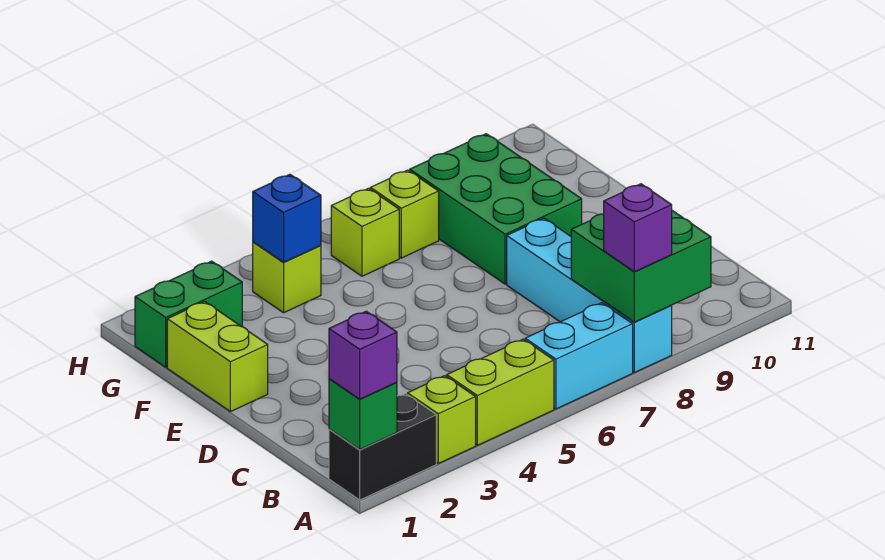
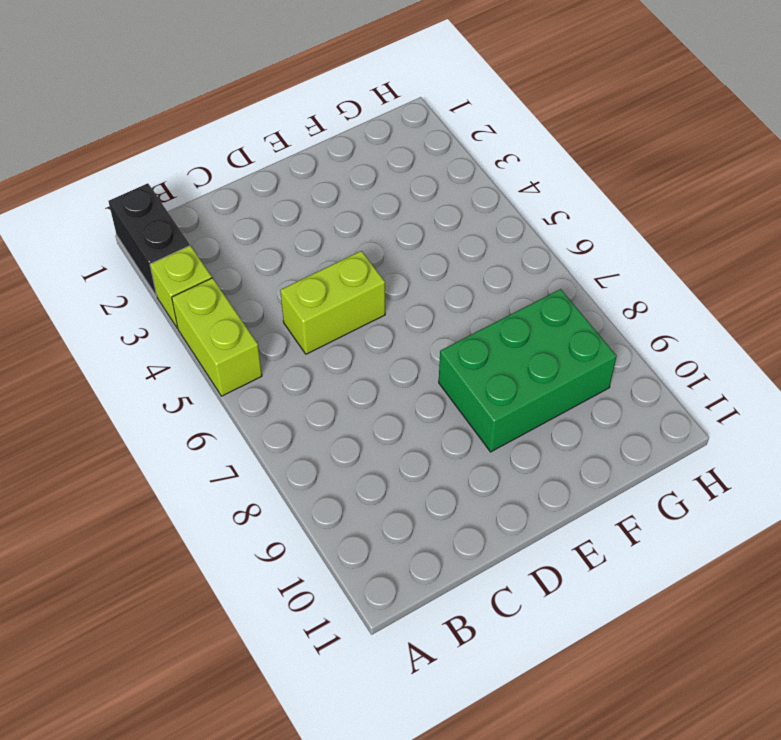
lime brick C5:D5 level 1 -> lime brick E1:F1 level 1
none -> cyan brick A6:A7 level 1
none -> cyan brick A8:D8 level 1
none -> green brick G1:G2 level 1

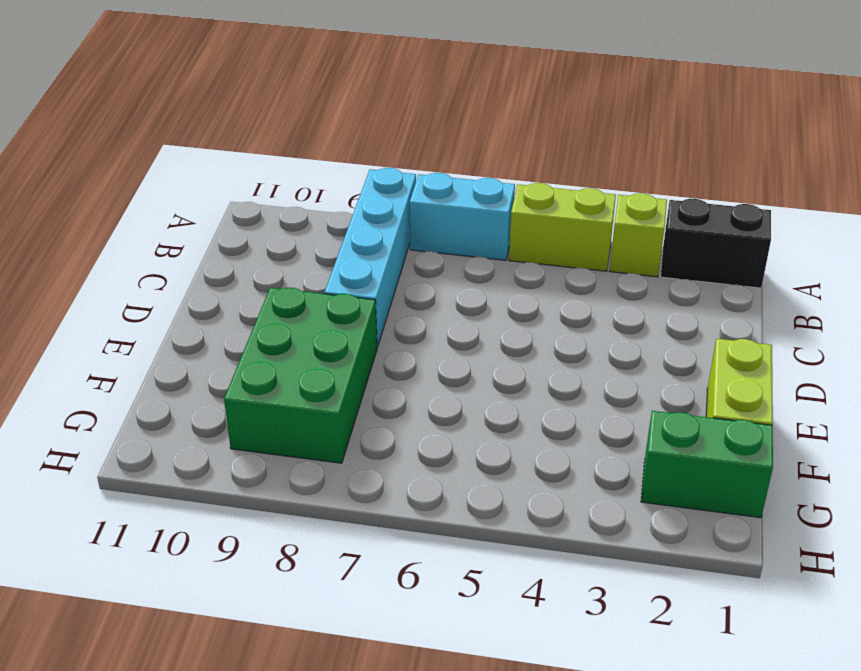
none -> lime brick G4 level 1
none -> lime brick G6 level 1
none -> lime brick G7 level 1

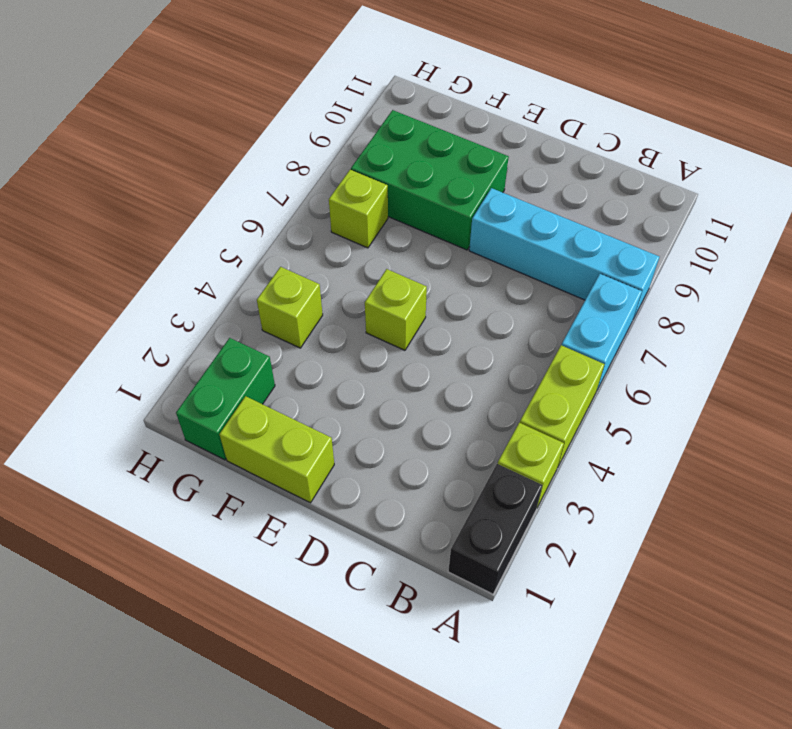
lime brick E5 level 1 -> lime brick G6 level 1
none -> green brick A1 level 2
none -> green brick A8:B9 level 2
none -> blue brick G4 level 2

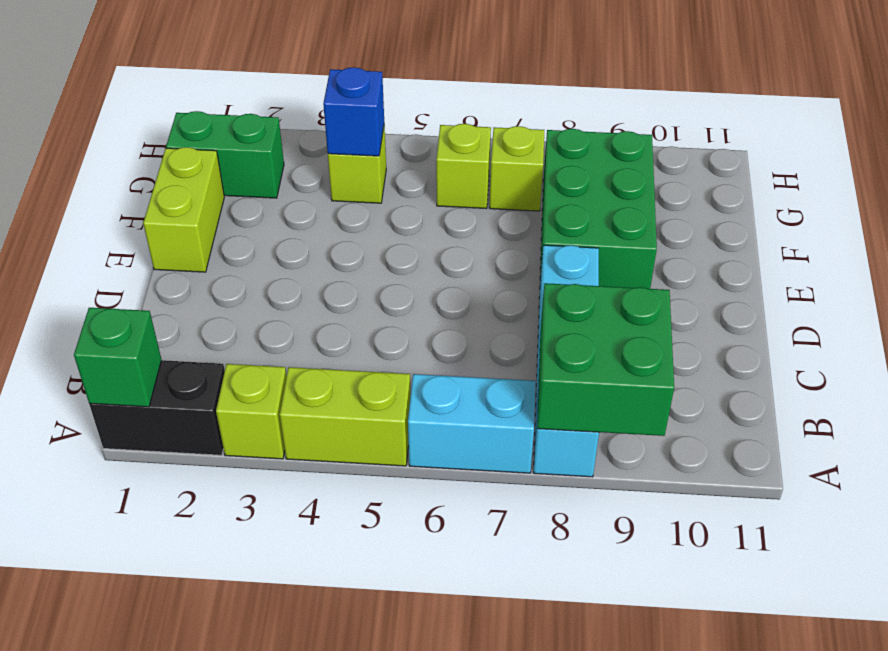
none -> purple brick A1 level 3
none -> purple brick A8 level 3

